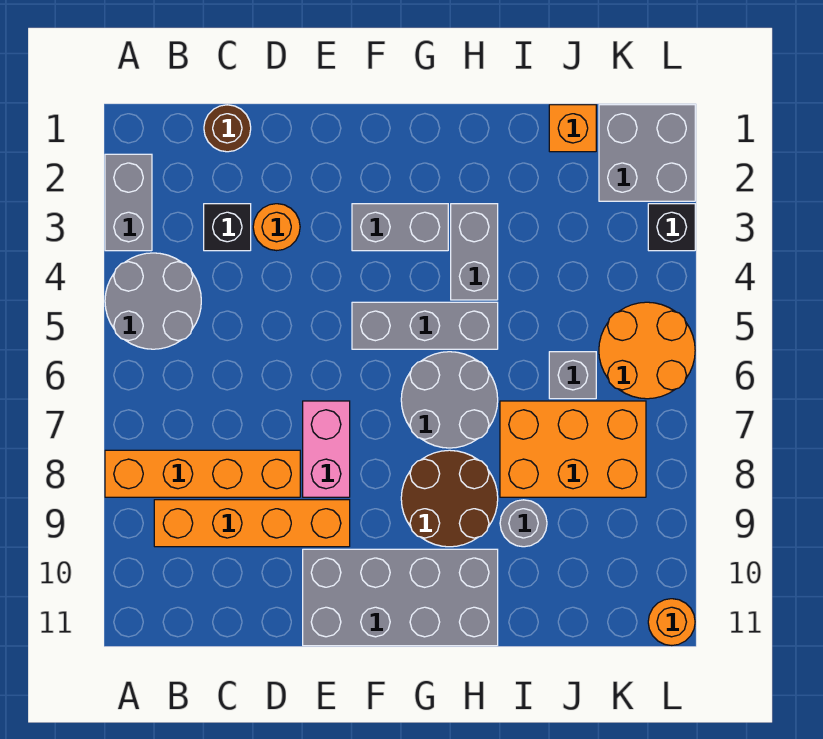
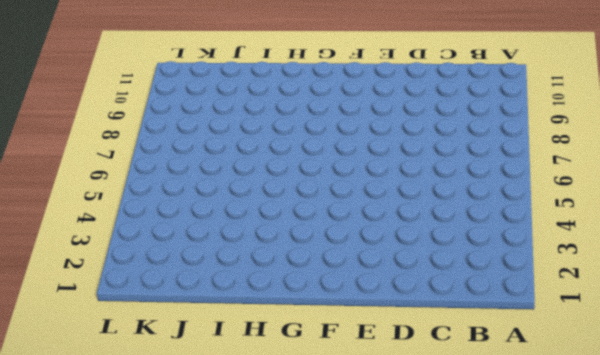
none -> grey brick A2:A3 level 1
none -> grey round brick A4:B5 level 1
none -> orange brick A8:D8 level 1

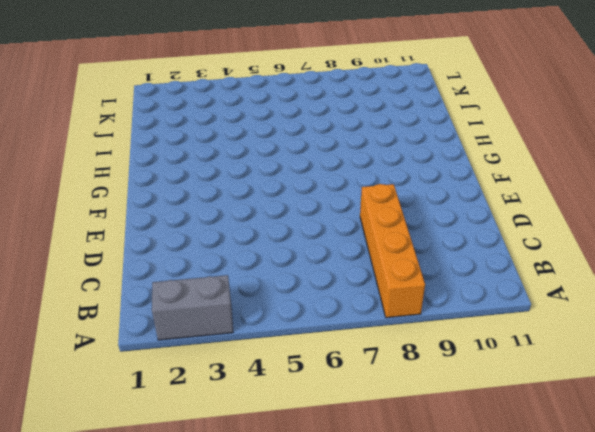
none -> grey round brick A4:B5 level 1
none -> orange brick B9:E9 level 1
none -> brown round brick C1 level 1

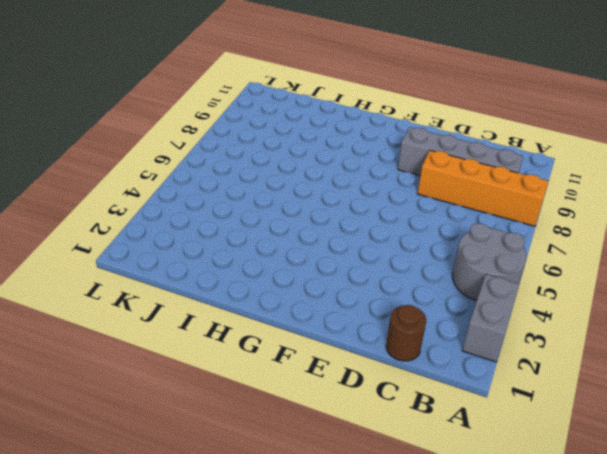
grey brick B9:E9 level 1 -> orange brick B9:E9 level 1
none -> black brick C3 level 1
none -> orange round brick D3 level 1
none -> pink brick E7:E8 level 1

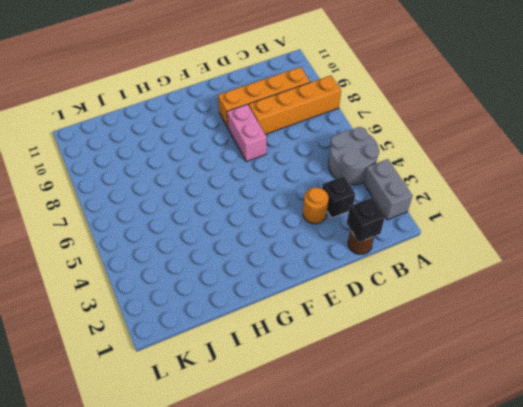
black brick C1 level 2 -> black brick L3 level 1
none -> grey brick E10:H11 level 1
none -> grey brick F3:G3 level 1
none -> grey brick F5:H5 level 1

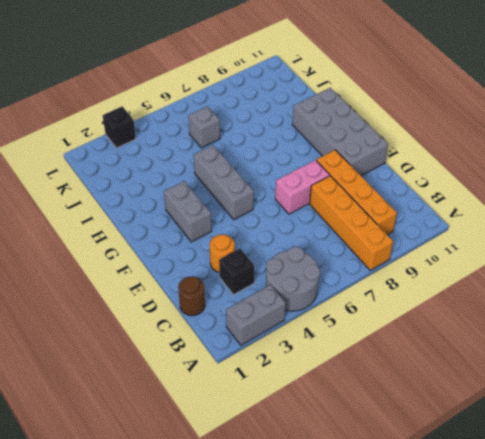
none -> grey round brick G6:H7 level 1
none -> brown round brick G8:H9 level 1
none -> grey brick H3:H4 level 1

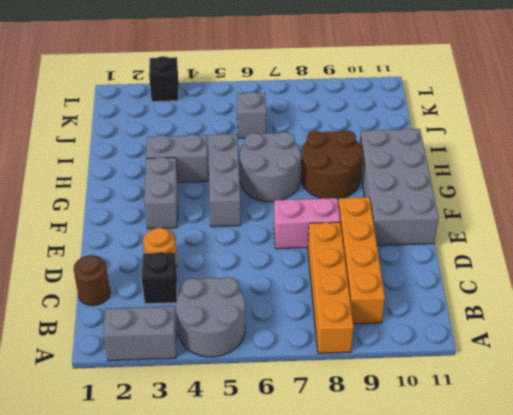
none -> orange brick I7:K8 level 1
none -> grey round brick I9 level 1
none -> orange brick J1 level 1

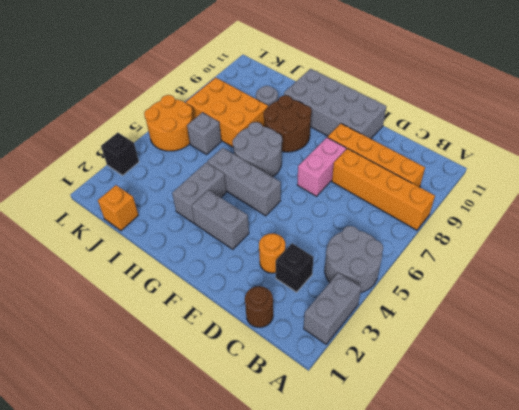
none -> grey brick K1:L2 level 1
none -> orange round brick L11 level 1

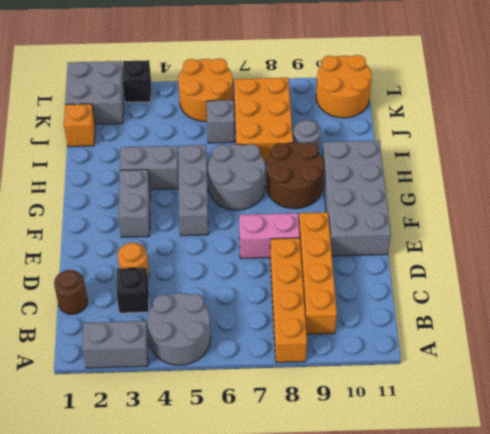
orange round brick K10:L11 level 1 -> orange round brick L11 level 1

